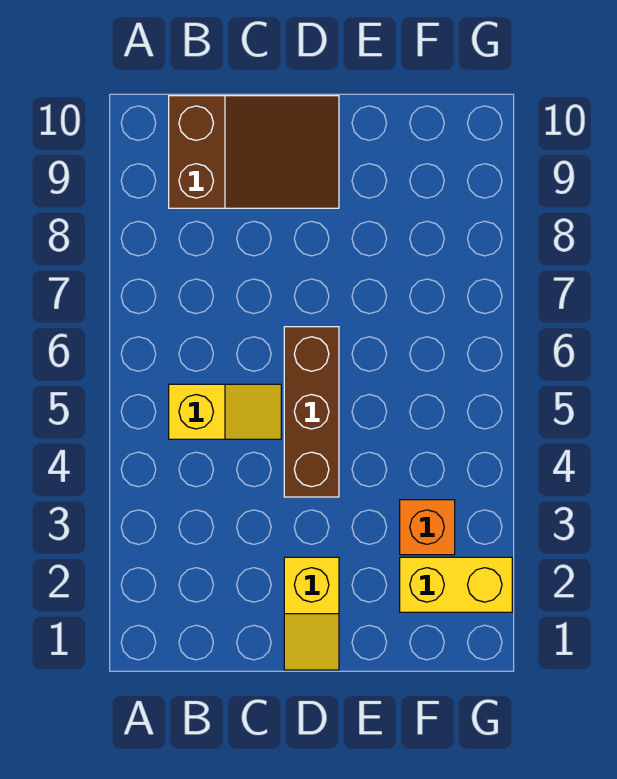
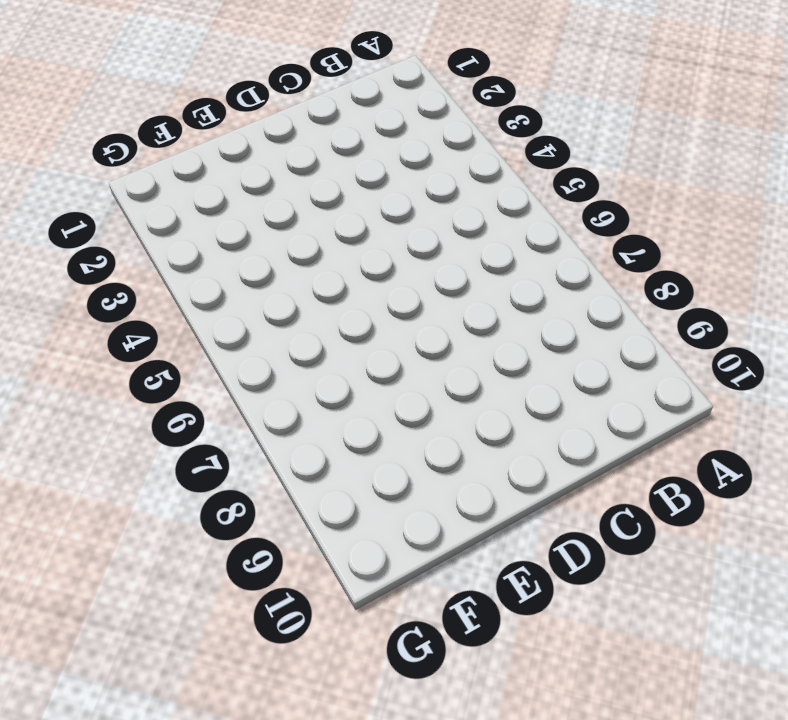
none -> yellow slope B5:C5 level 1 top B
none -> brown slope B9:D10 level 1 top B

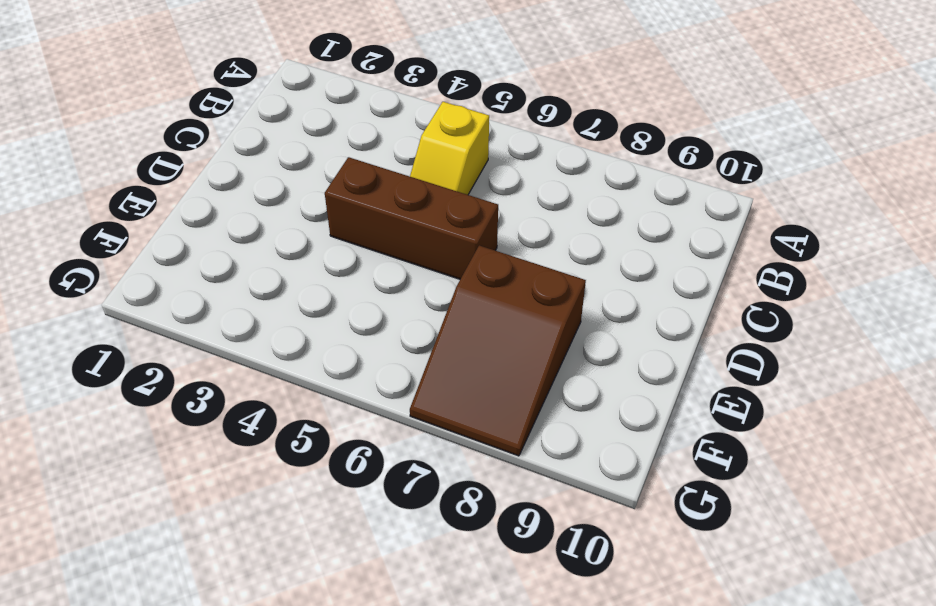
brown slope E7:G8 level 1 top E -> brown slope B9:D10 level 1 top B
none -> yellow slope D1:D2 level 1 top 2
none -> yellow brick F2:G2 level 1

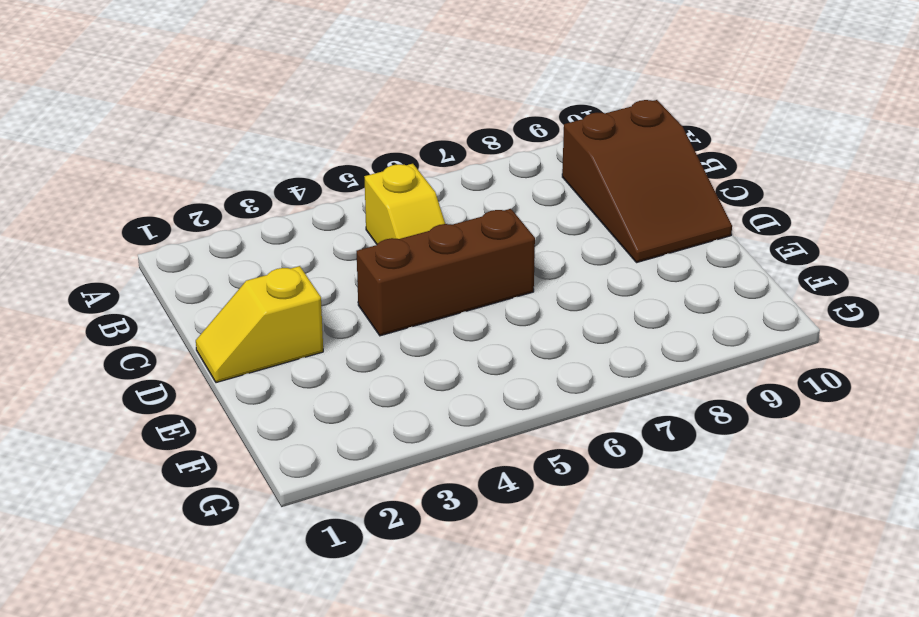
none -> yellow brick F2:G2 level 1
none -> orange brick F3 level 1

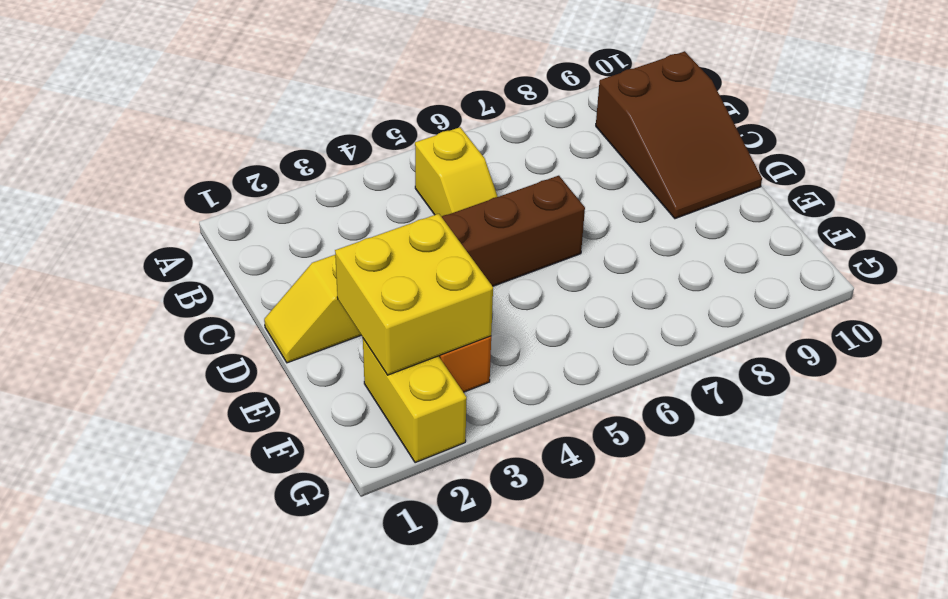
yellow brick E2:F3 level 2 -> none

